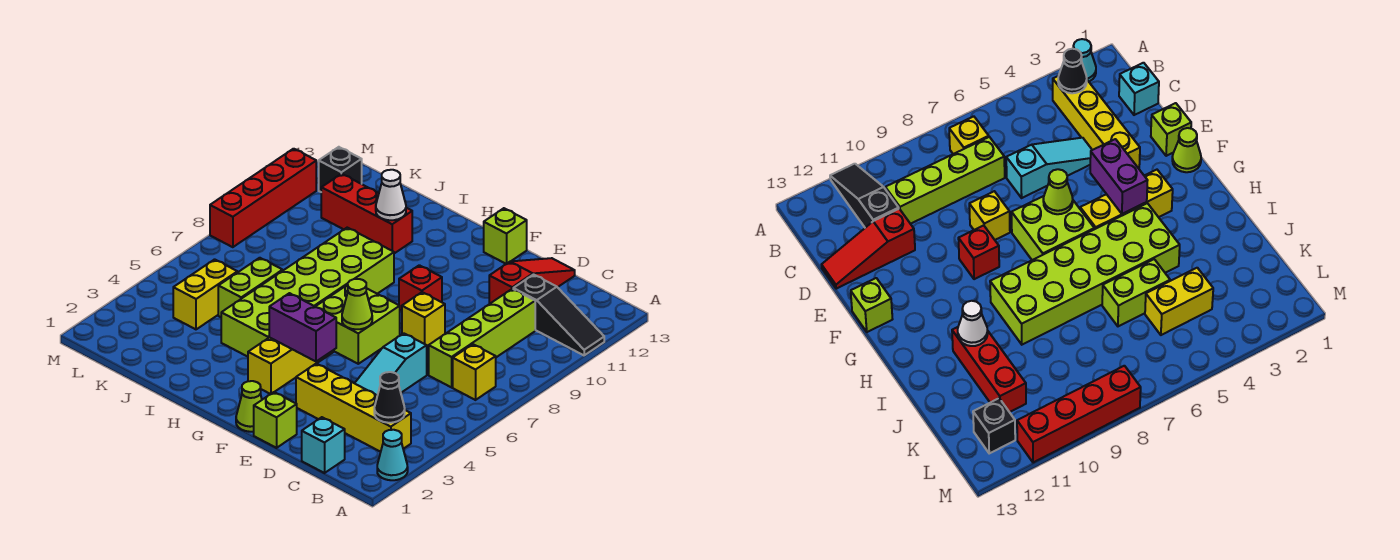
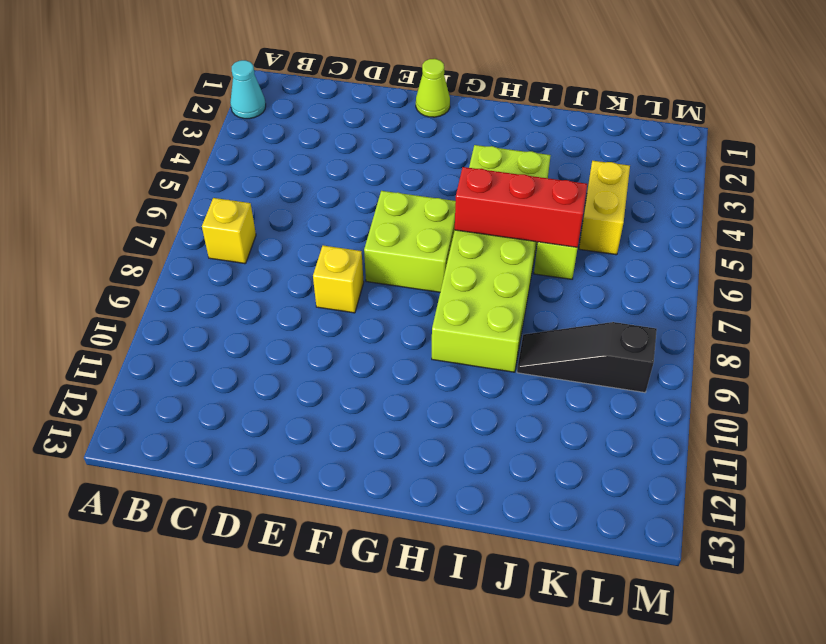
red brick H6:J6 level 2 -> red brick I11:K11 level 1
black slope J9:L9 level 1 top L -> black slope A11:C11 level 1 top C
none -> yellow brick B3:E3 level 1
none -> cyan brick C1 level 1
none -> lime brick C7:C10 level 1

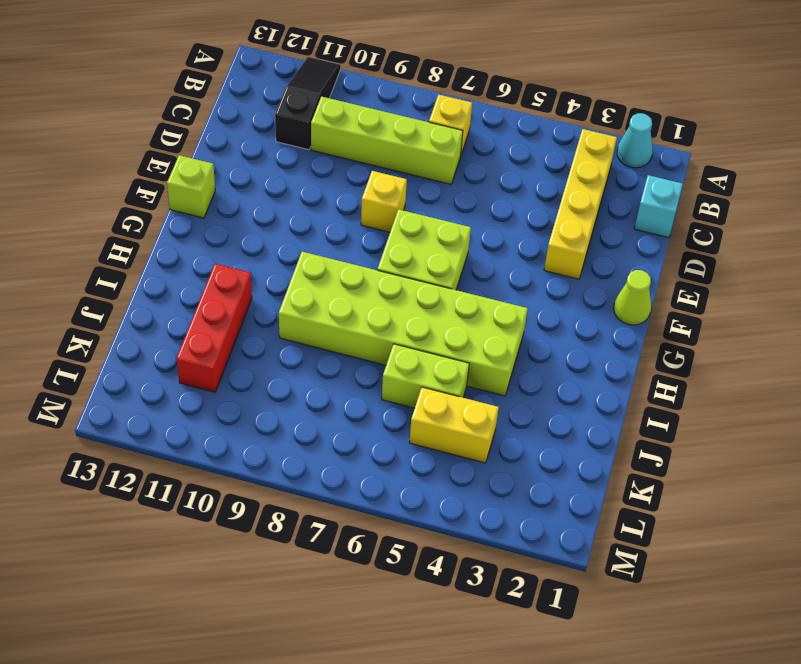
none -> cyan slope D4:D6 level 1 top 6
none -> red slope D11:D13 level 1 top 11
none -> lime brick E1 level 1

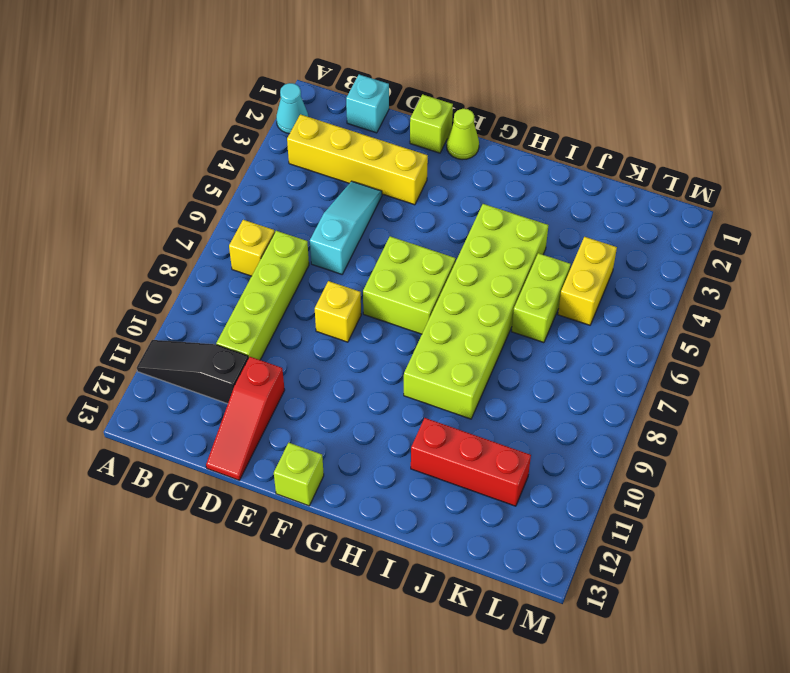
none -> red brick F9 level 1
none -> yellow brick G3:G5 level 1
none -> black brick L12 level 1

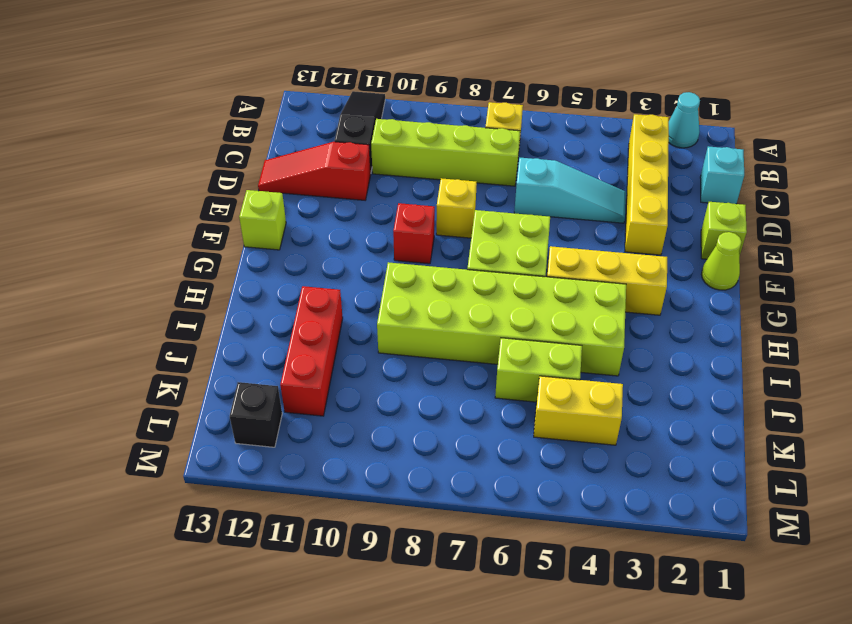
none -> red brick M8:M11 level 1
none -> black cone B3 level 2
none -> purple brick F4:G4 level 2

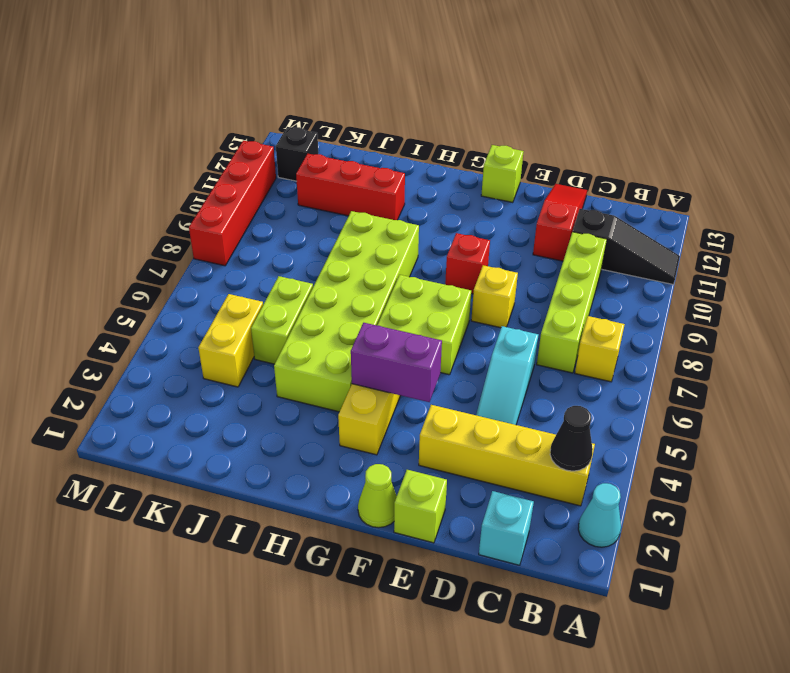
none -> lime cone F6 level 2
none -> white cone I11 level 2

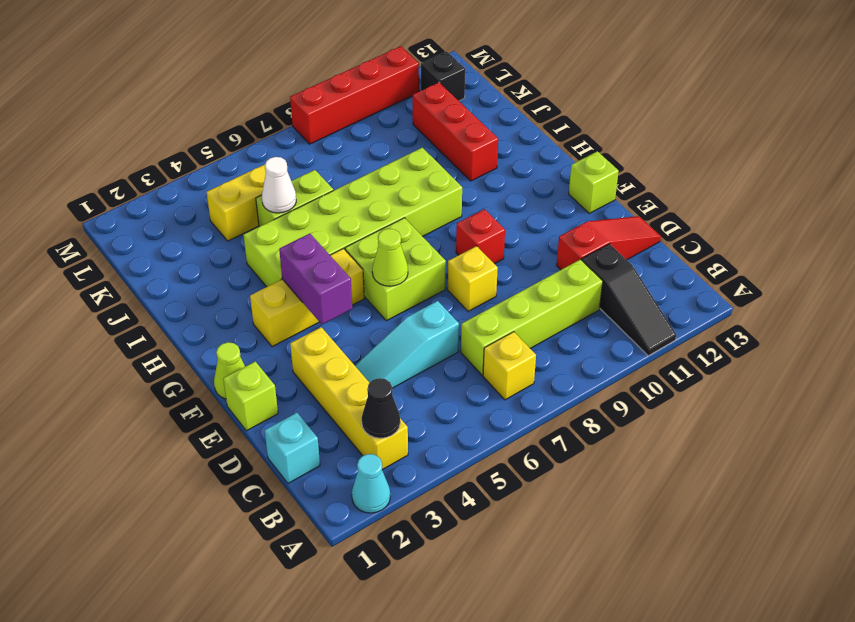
white cone J5 level 2 -> white cone I11 level 2

